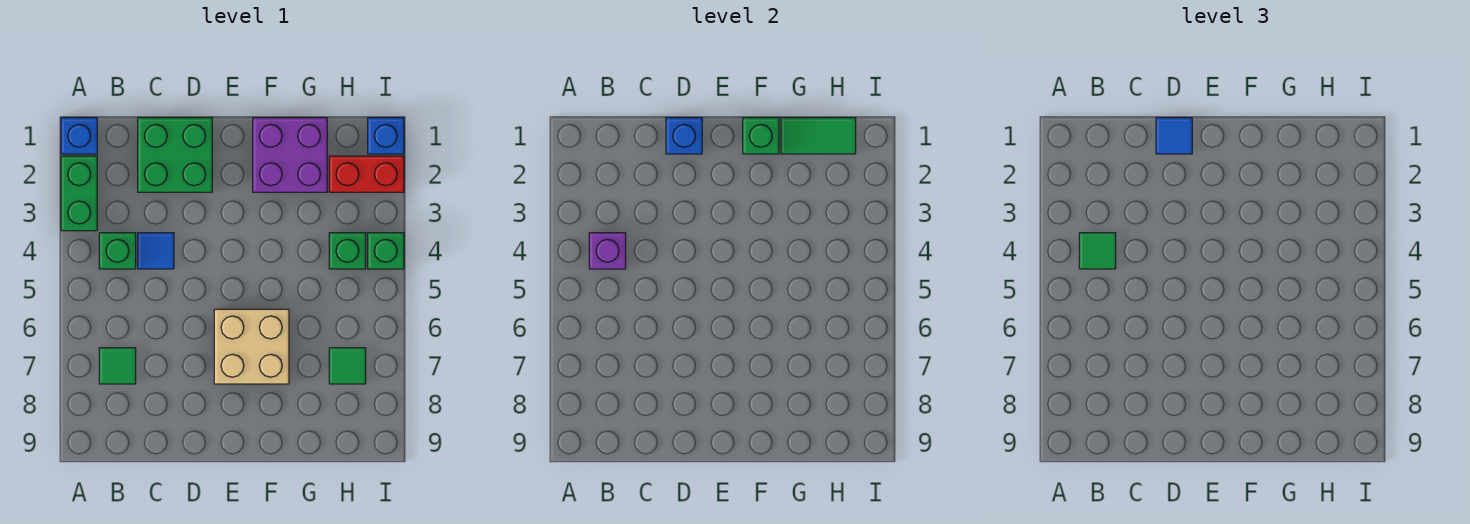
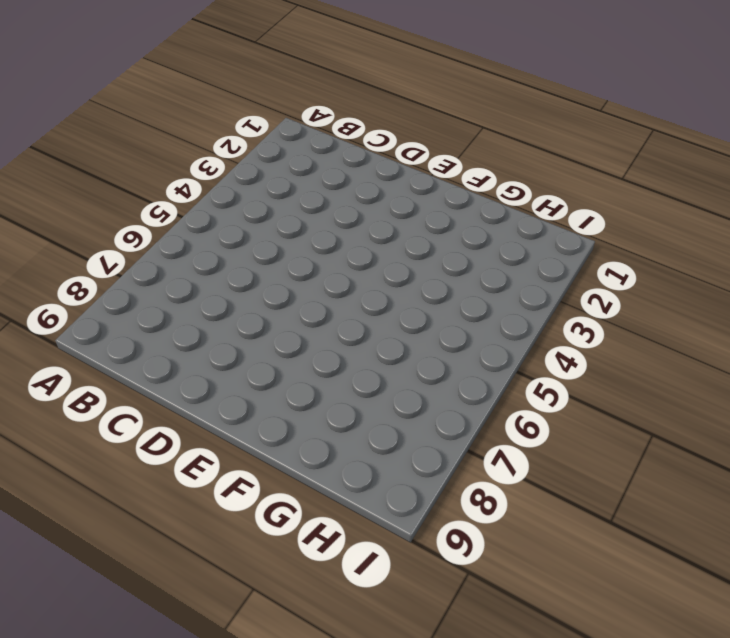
none -> blue brick A1 level 1
none -> green brick A2:A3 level 1
none -> green brick B4 level 1

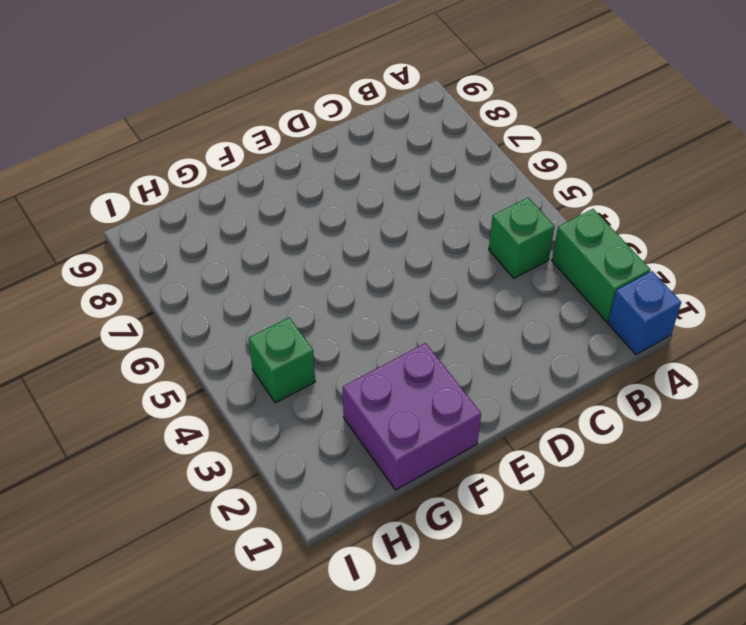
none -> green tile B7 level 1
none -> green brick C1:D2 level 1
none -> blue tile C4 level 1

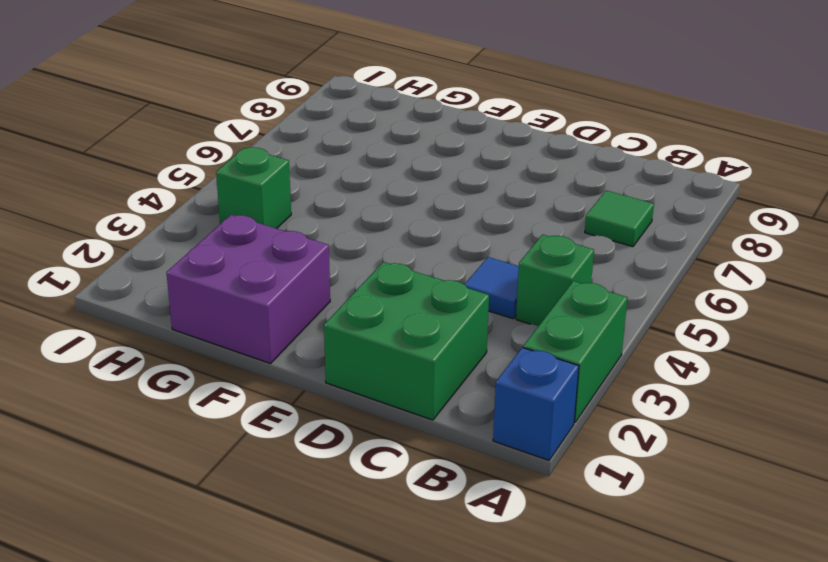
none -> tan brick E6:F7 level 1
none -> red brick H2:I2 level 1
none -> green tile H7 level 1

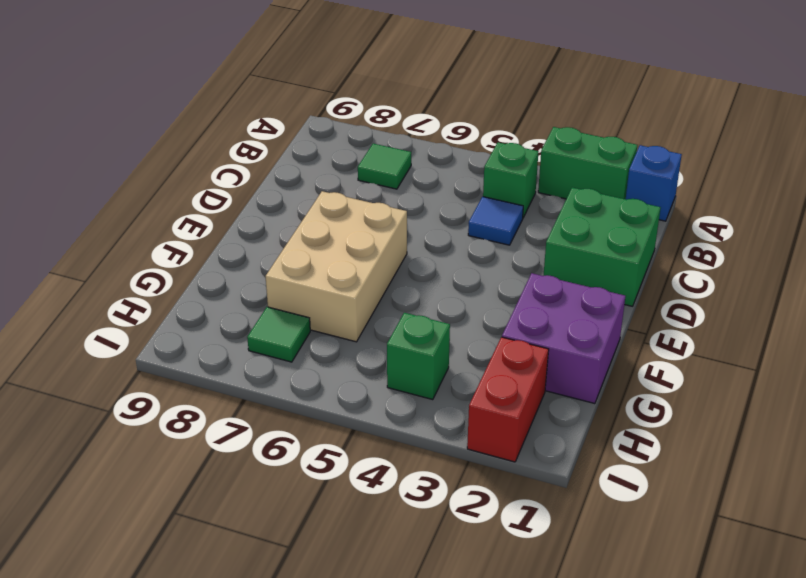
tan brick E6:G7 level 1 -> tan brick E6:F7 level 1
none -> blue brick I1 level 1
none -> green brick I4 level 1
none -> purple brick B4 level 2

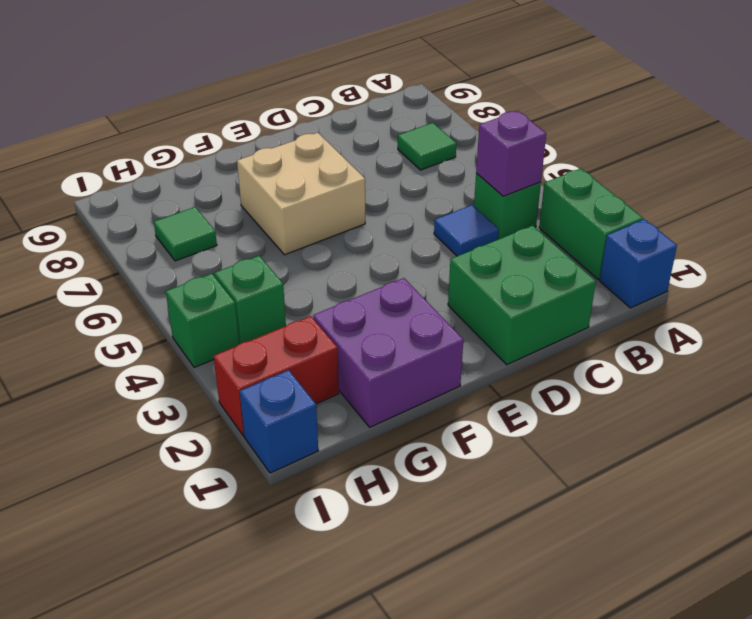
none -> blue brick D1 level 2
none -> green brick F1 level 2
none -> green tile G1:H1 level 2

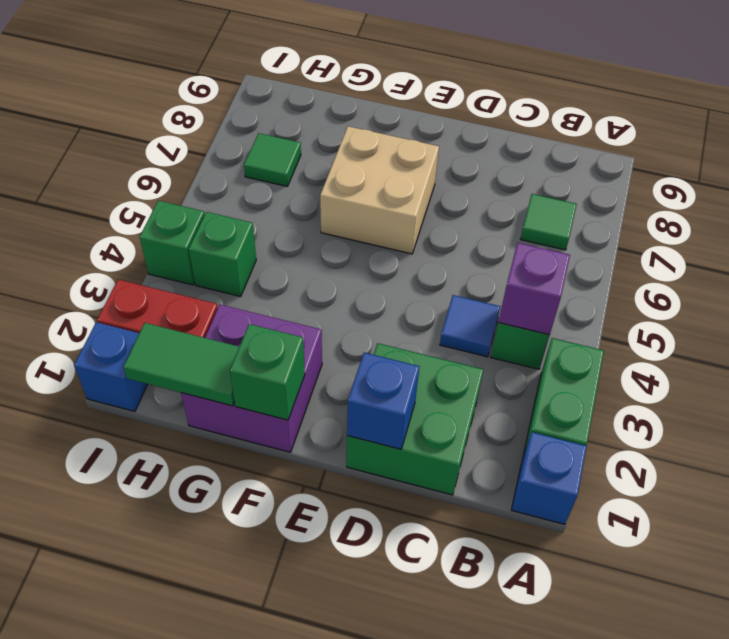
none -> green tile B4 level 3
none -> blue tile D1 level 3

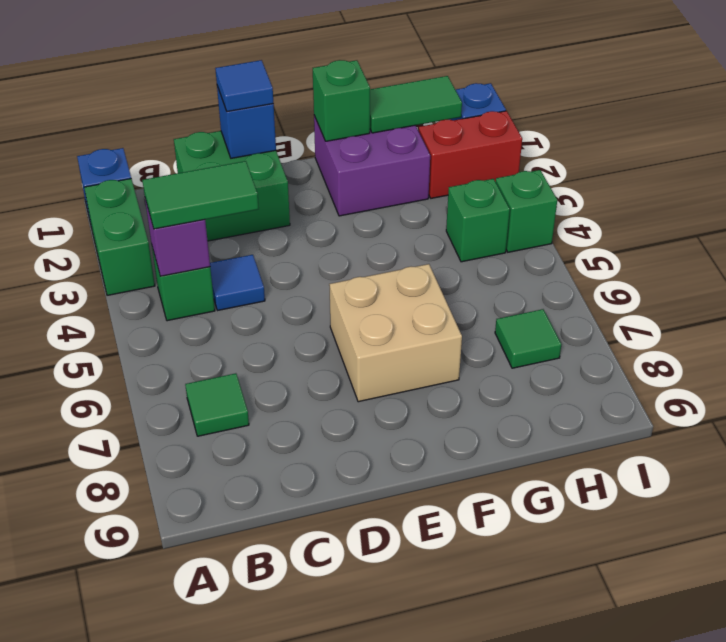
green tile B4:C4 level 3 -> green tile B4 level 3

